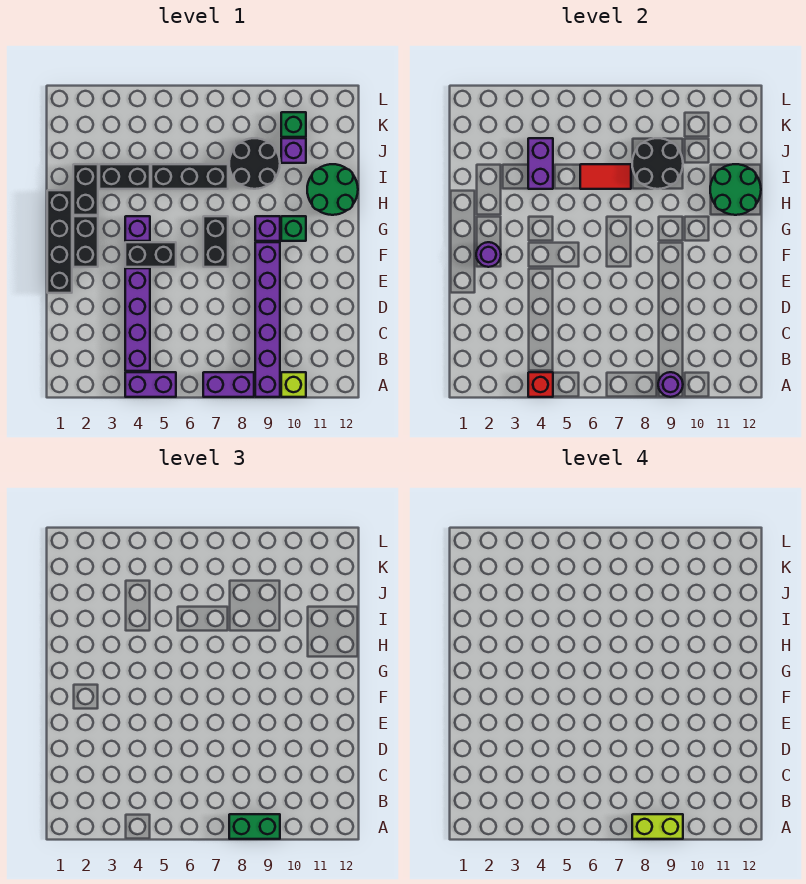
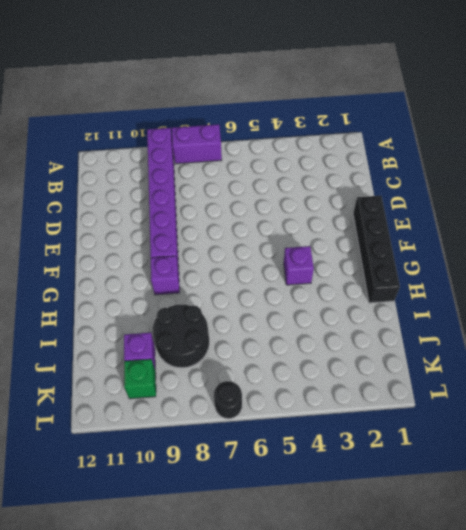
black round brick L7 level 1 -> none
none -> purple brick A4:A5 level 1
none -> lime brick A10 level 1
none -> purple brick B4:E4 level 1

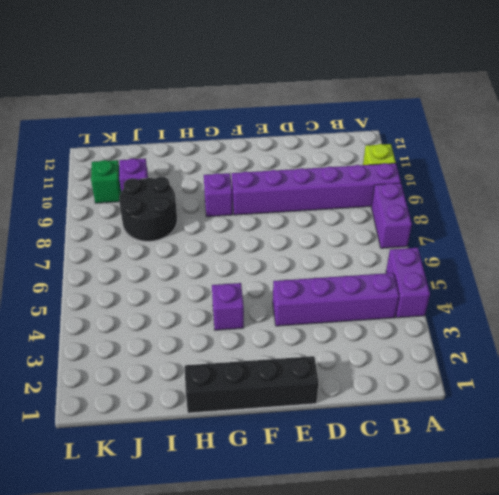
none -> black brick F2:G2 level 1
none -> black brick F4:F5 level 1
none -> black brick F7:G7 level 1

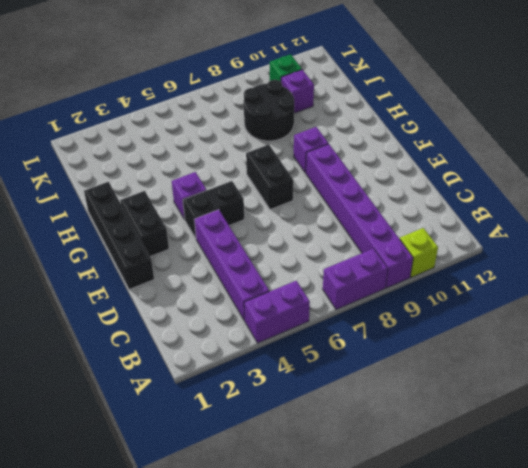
none -> green brick G10 level 1
none -> black brick H2:I2 level 1
none -> green round brick H11:I12 level 1

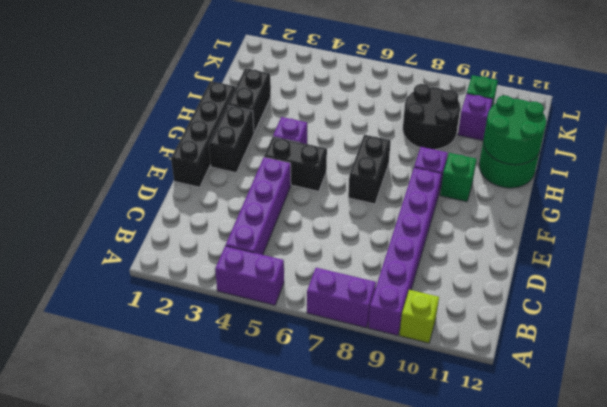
none -> black brick I3:I4 level 1
none -> black brick I5:I7 level 1
none -> red brick A4 level 2

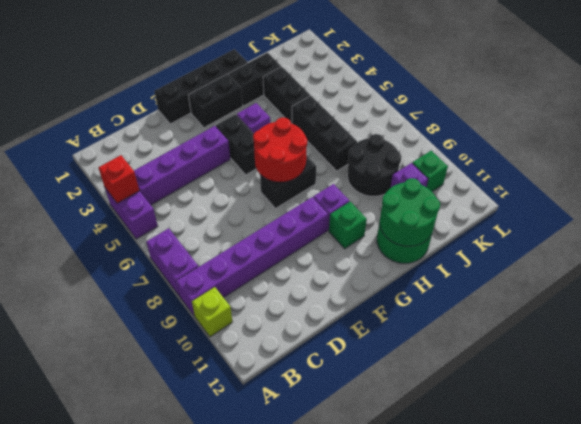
red round brick F6:G7 level 2 -> none
none -> purple round brick A9 level 2
none -> purple round brick F2 level 2
none -> purple brick I4:J4 level 2

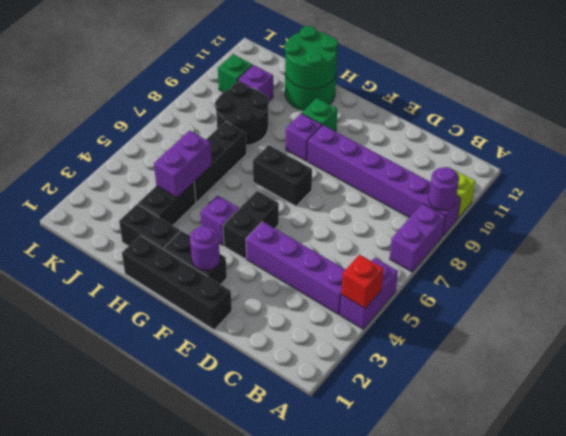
purple brick I4:I5 level 2 -> purple brick I4:J4 level 2
none -> red tile I6:I7 level 2
none -> black round brick I8:J9 level 2
none -> green brick A8:A9 level 3

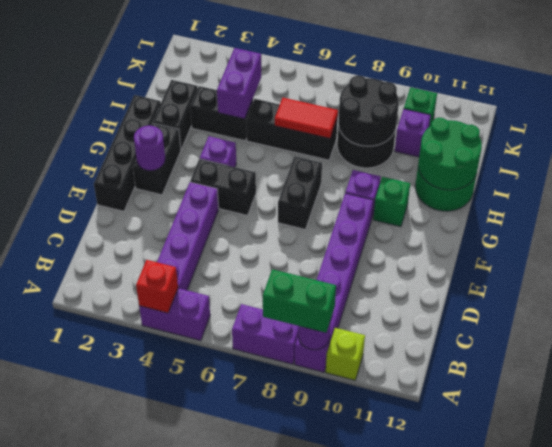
none -> lime brick A8:A9 level 4

